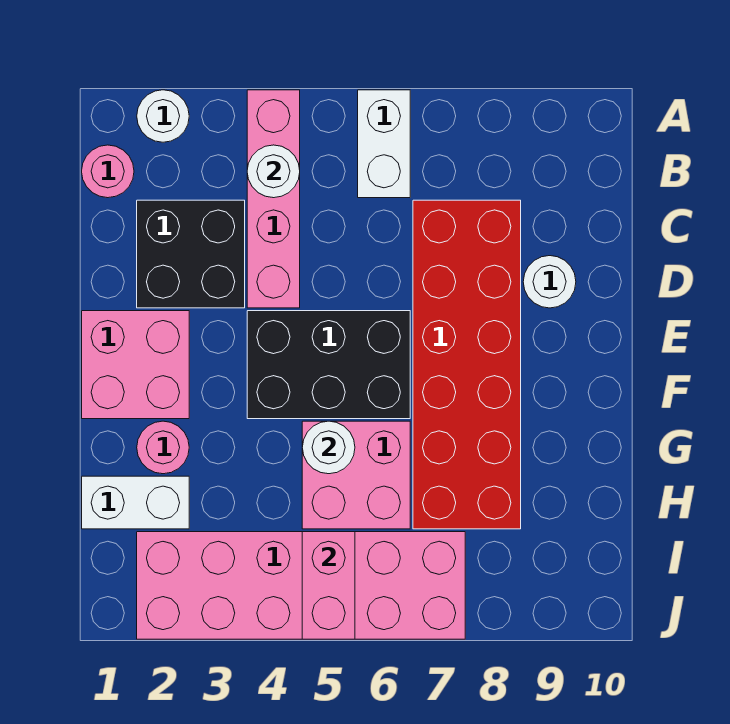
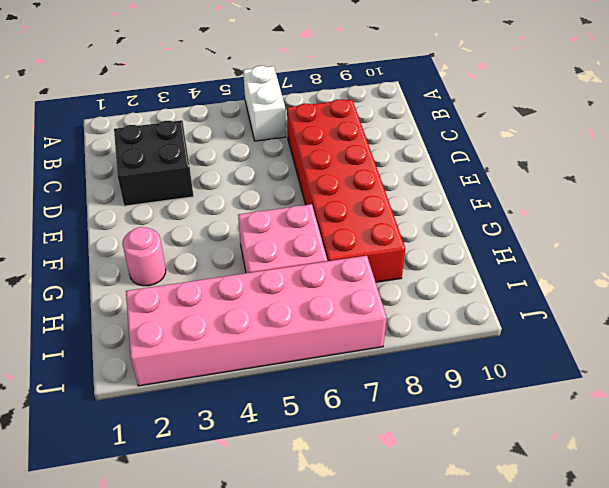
none -> white round brick A2 level 1
none -> pink brick A4:D4 level 1
none -> pink round brick B1 level 1

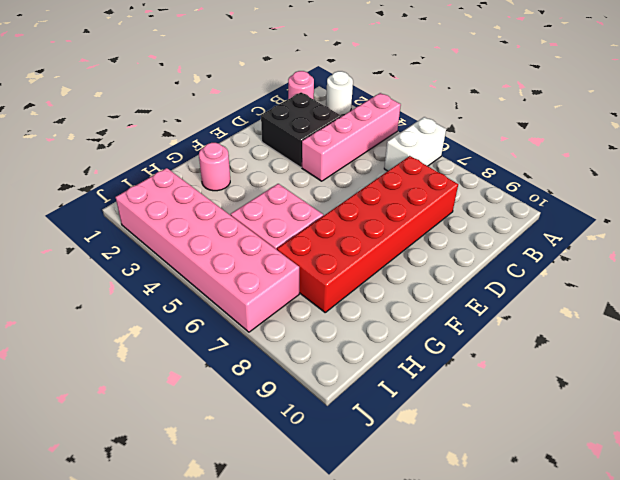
none -> white round brick D9 level 1
none -> pink brick E1:F2 level 1
none -> black brick E4:F6 level 1

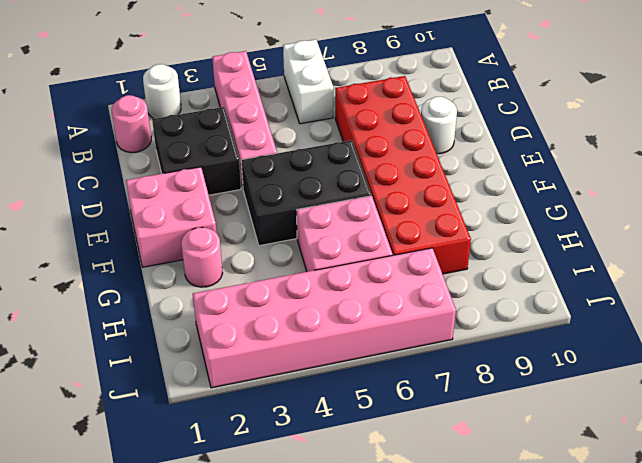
none -> white brick H1:H2 level 1
none -> white round brick B4 level 2
none -> white round brick G5 level 2

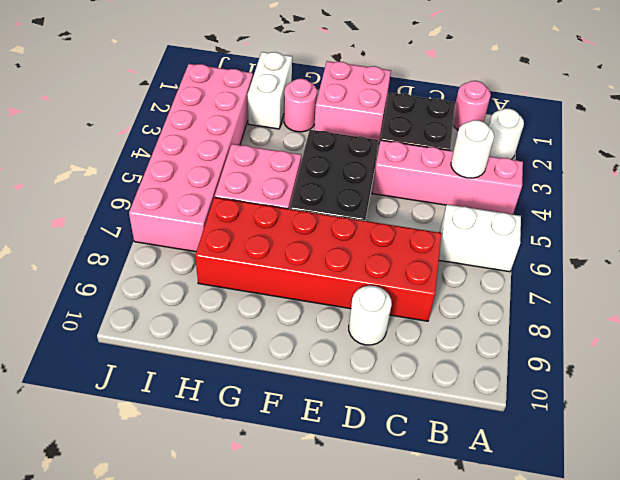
none -> white round brick G5 level 2
none -> pink brick I5:J5 level 2

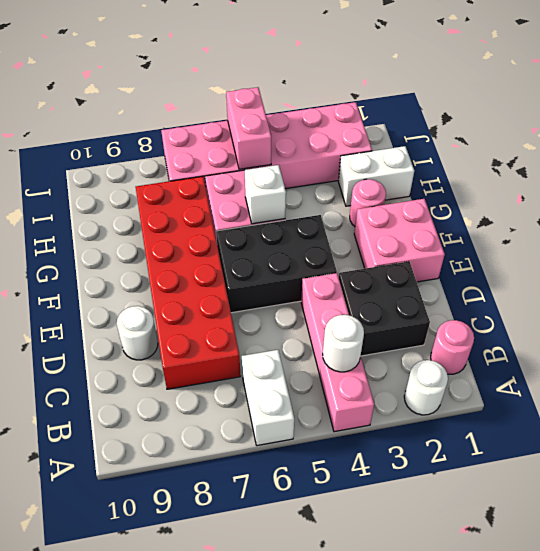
white brick G5 level 2 -> white round brick G5 level 2

